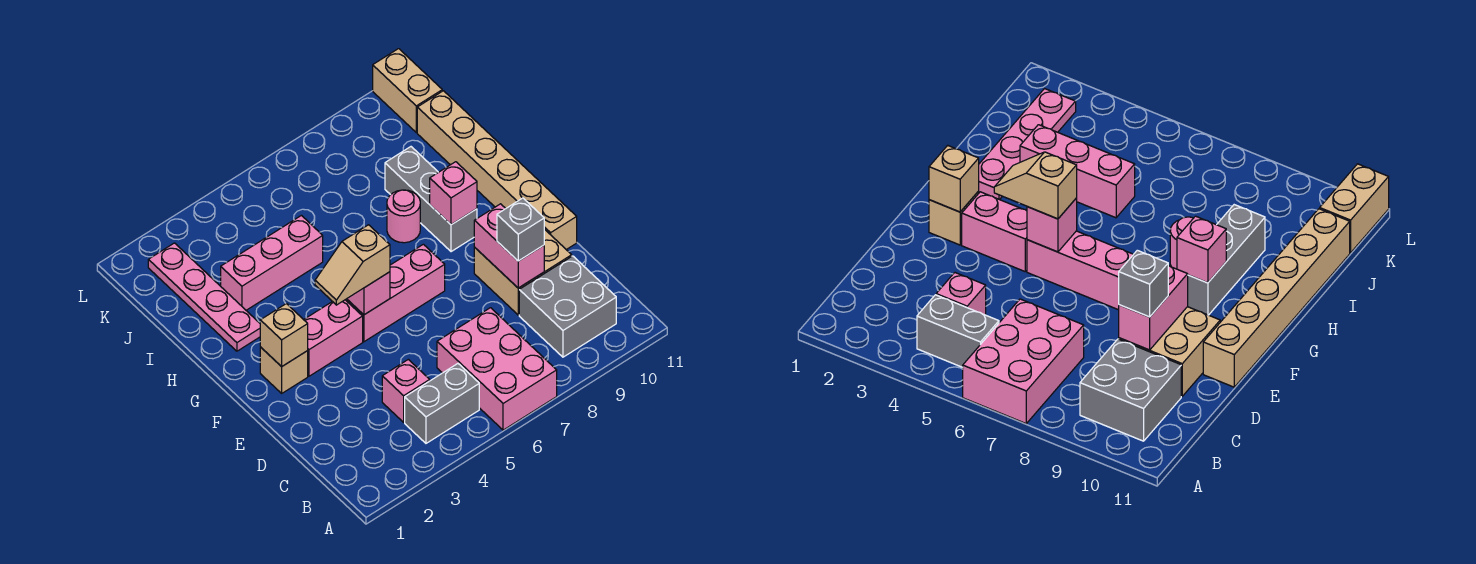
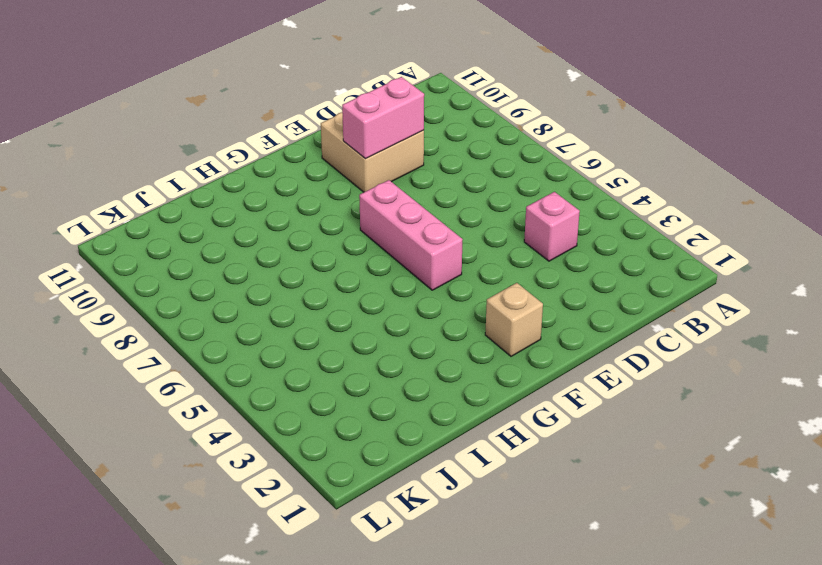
none -> pink brick A6:C7 level 1
none -> grey brick B4:B5 level 1
none -> grey brick B9:C10 level 1

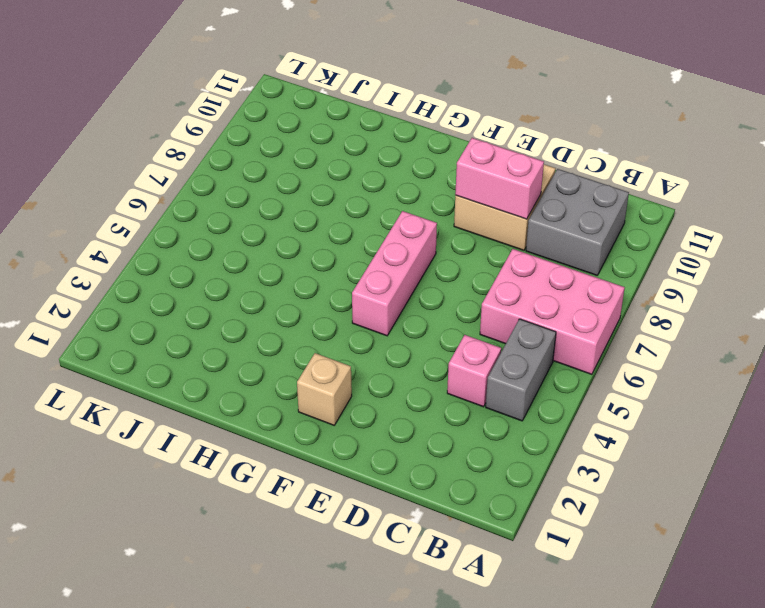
none -> tan brick E11:J11 level 1
none -> pink brick F3:F4 level 1
none -> grey brick G9:I9 level 1

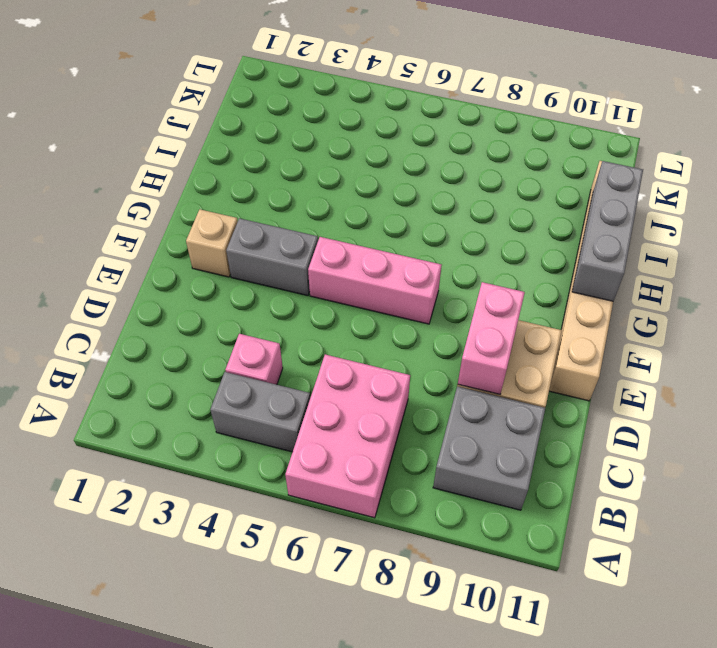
grey brick F3:F4 level 1 -> pink brick F3:F4 level 1
grey brick G11:I11 level 2 -> grey brick G9:I9 level 1
none -> pink plate H2:K2 level 1
none -> pink round brick H8 level 1
none -> pink brick I3:I5 level 1

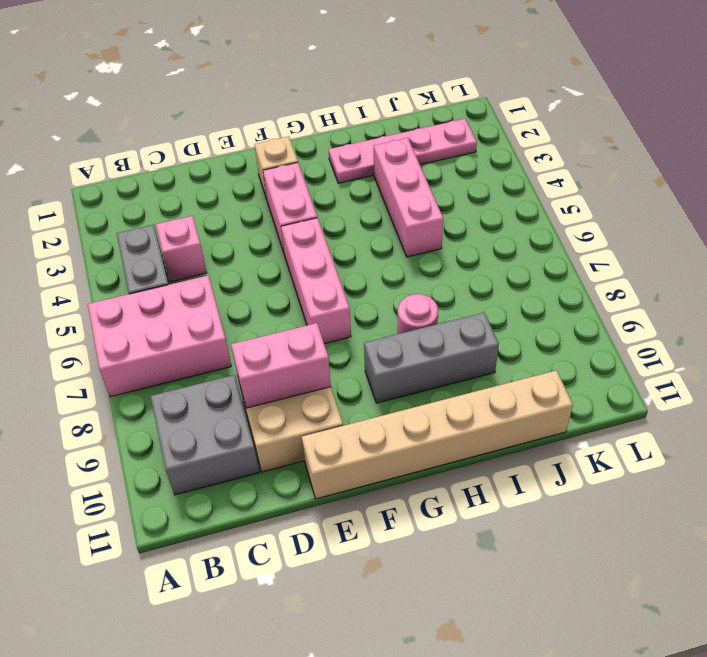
none -> tan brick K11:L11 level 1
none -> tan brick F2 level 2
none -> pink brick F5 level 2

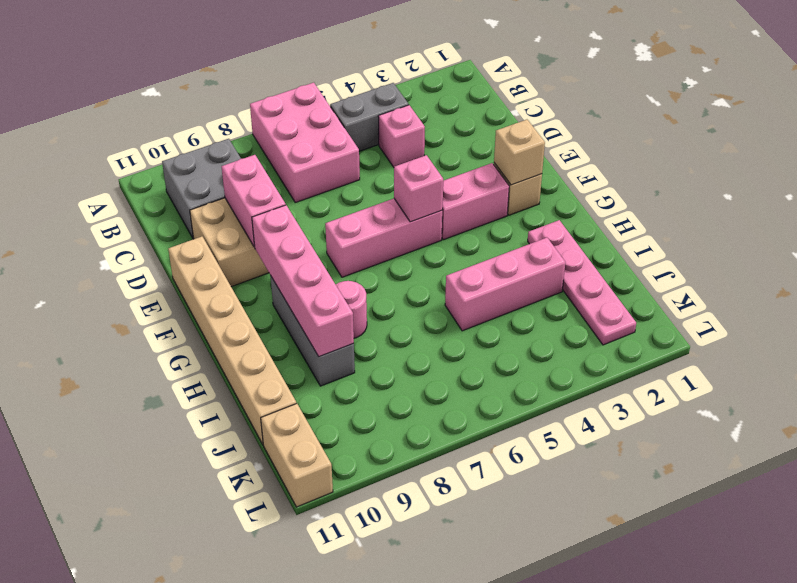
pink brick F9:I9 level 2 -> pink brick G9 level 2
none -> grey brick D9 level 3
none -> tan slope F4:F5 level 3 top 5

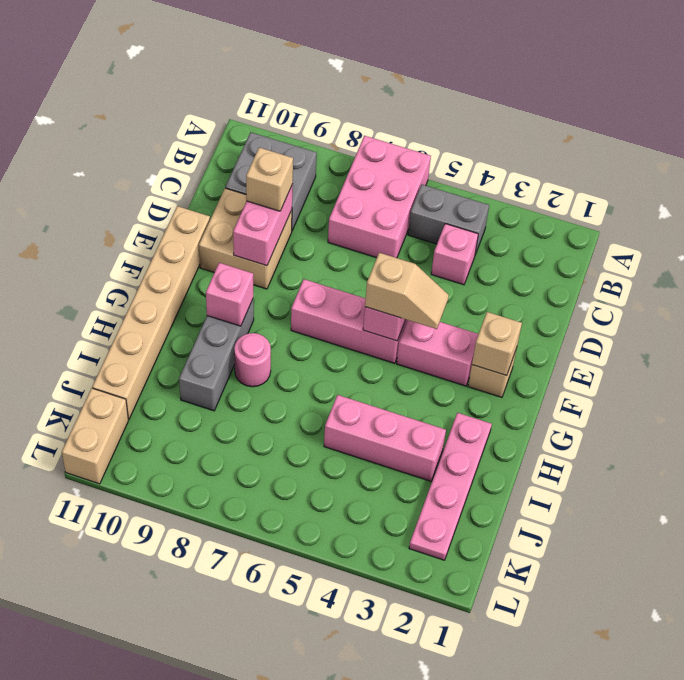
tan brick D9 level 3 -> grey brick D9 level 3

